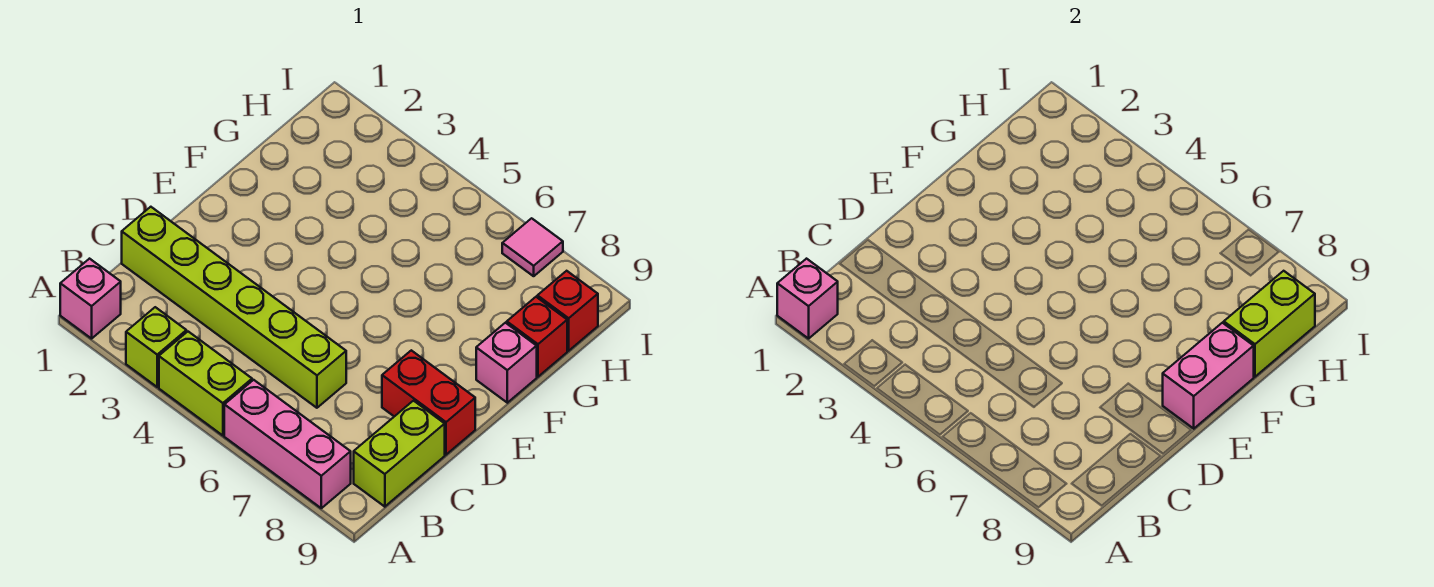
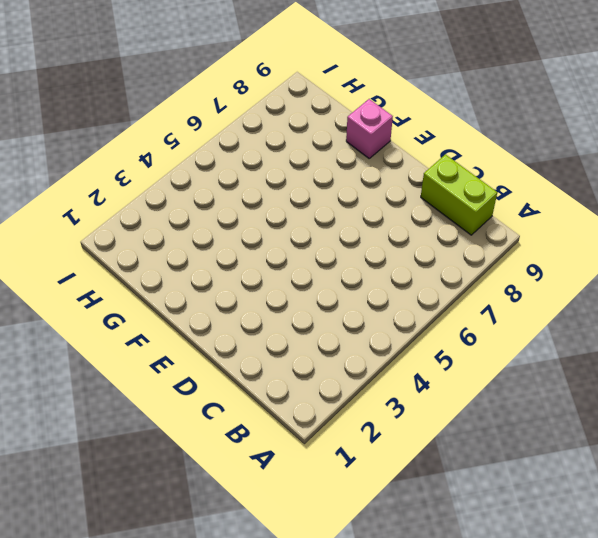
none -> pink brick A1 level 1
none -> lime brick A3 level 1
none -> lime brick A4:A5 level 1

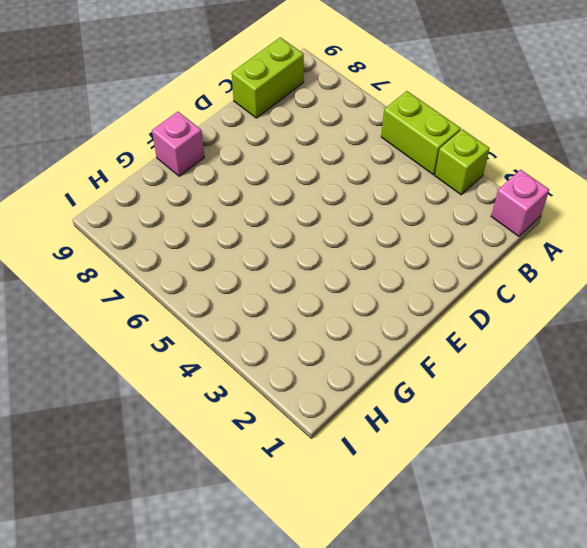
none -> pink brick A6:A8 level 1
none -> lime brick C1:C6 level 1
none -> red brick D8:D9 level 1

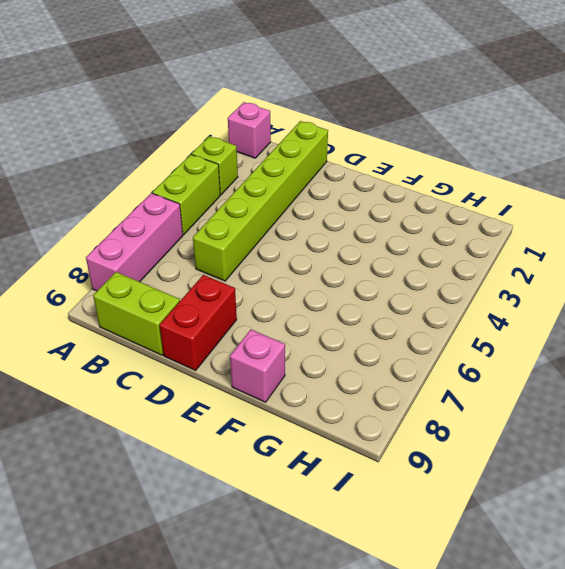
none -> red brick G9 level 1
none -> red brick H9 level 1
none -> pink tile I7 level 1

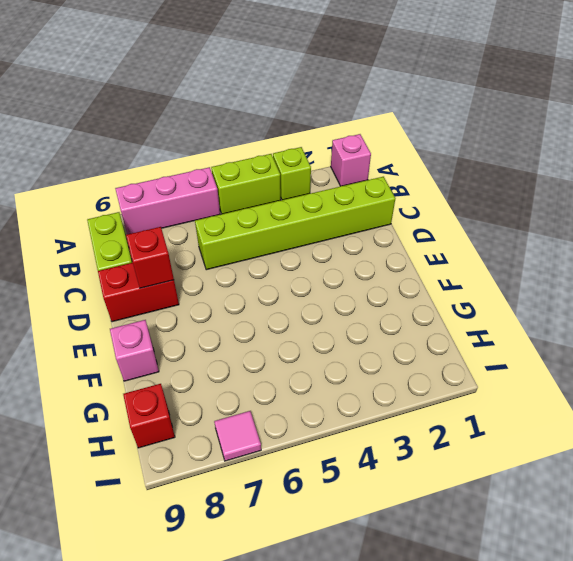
red brick D8 level 2 -> red brick G9 level 1
none -> pink brick A1 level 2
none -> pink brick E9:F9 level 2
none -> lime brick G9:H9 level 2

